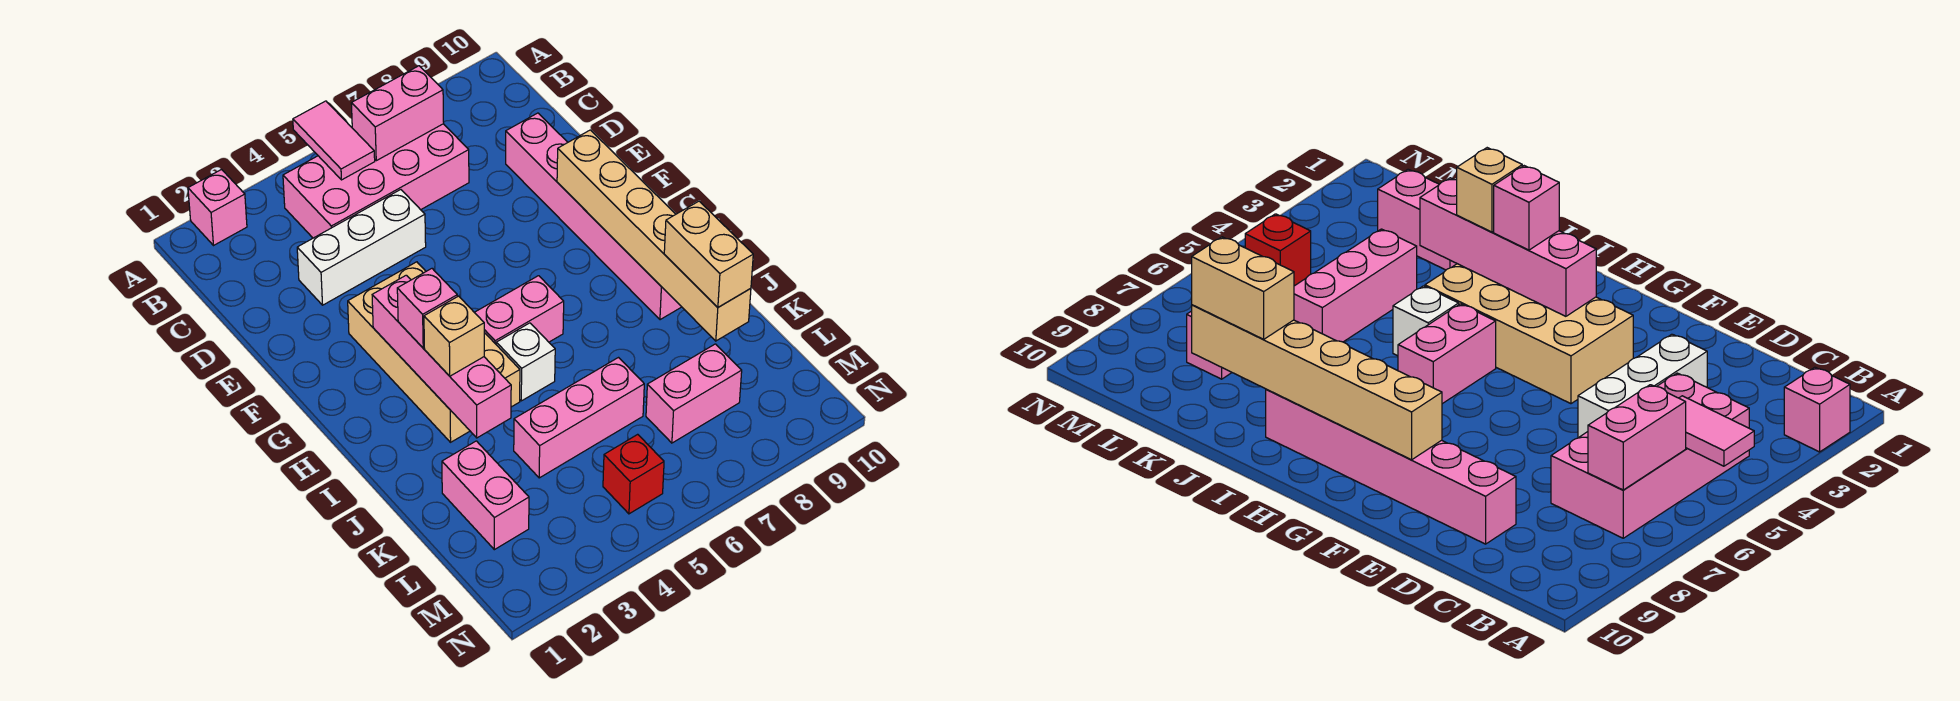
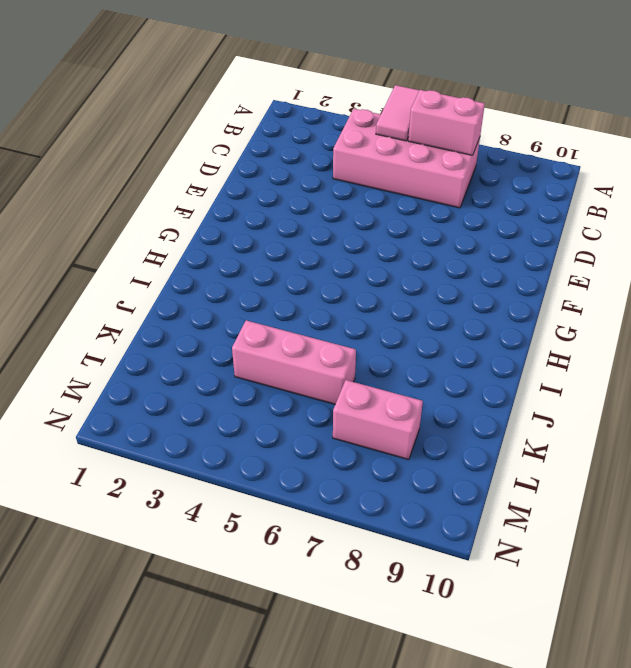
none -> pink brick A2 level 1
none -> white brick D3:D5 level 1
none -> pink brick D9:I9 level 1

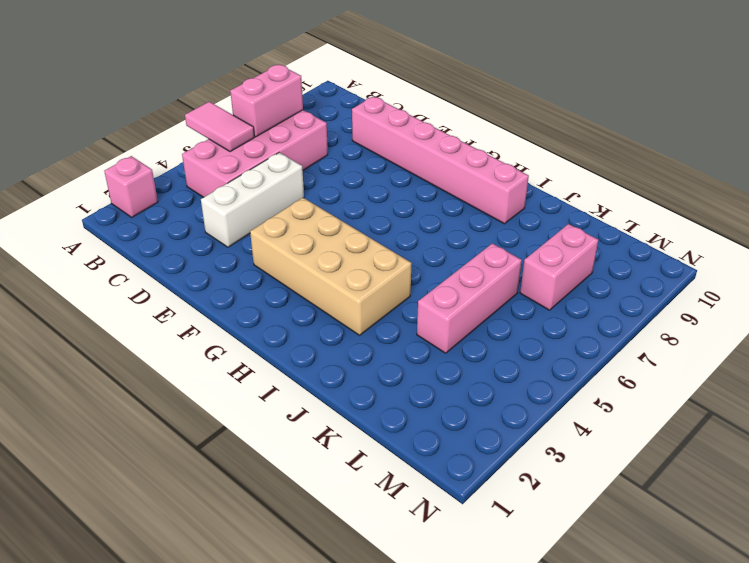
none -> pink brick H5:H6 level 1
none -> white brick I5 level 1
none -> pink brick K2:L2 level 1

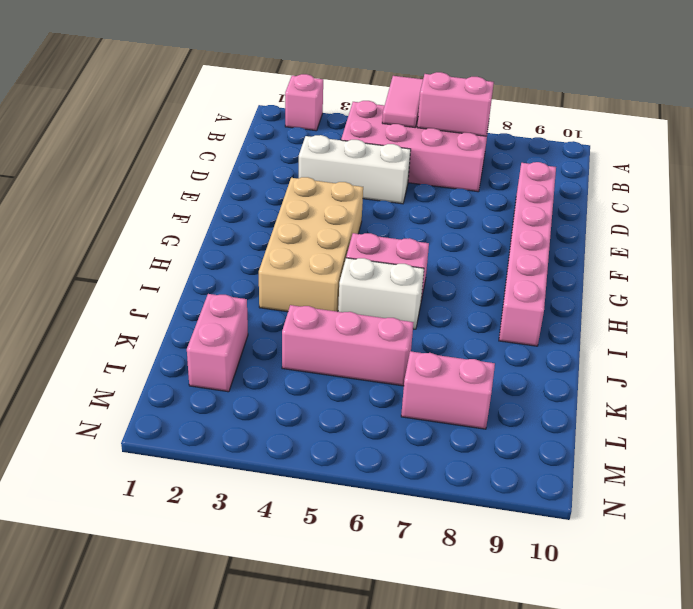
white brick I5:I6 level 1 -> white brick I5 level 1
none -> red brick M5 level 1
none -> tan brick F9:K9 level 2
none -> pink brick G3:J3 level 2

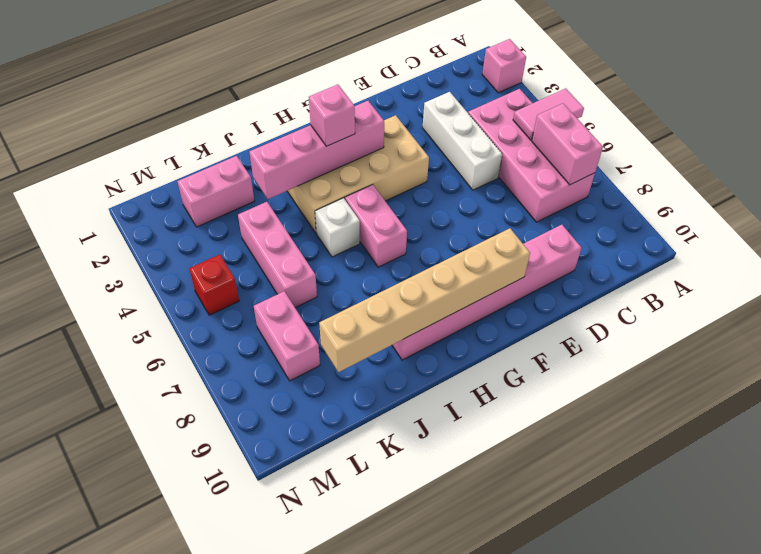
none -> tan brick I3 level 3
none -> tan brick J9:K9 level 3

